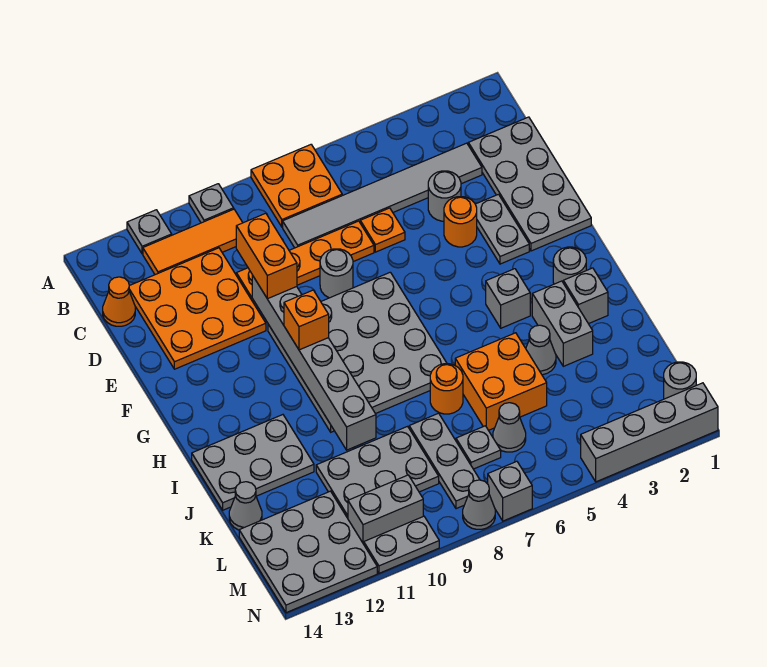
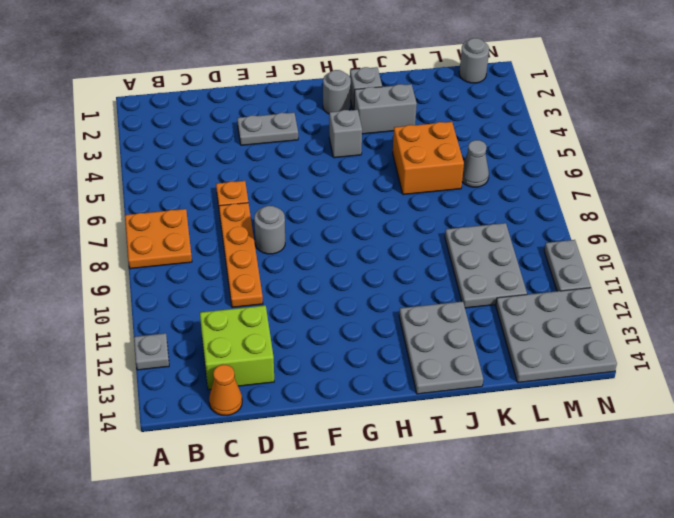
lime brick C12:D13 level 1 -> orange plate C11:E13 level 1
none -> grey plate A10 level 1
none -> orange tile B10:B12 level 1
none -> grey plate C1:F2 level 1
none -> grey tile C3:C8 level 1

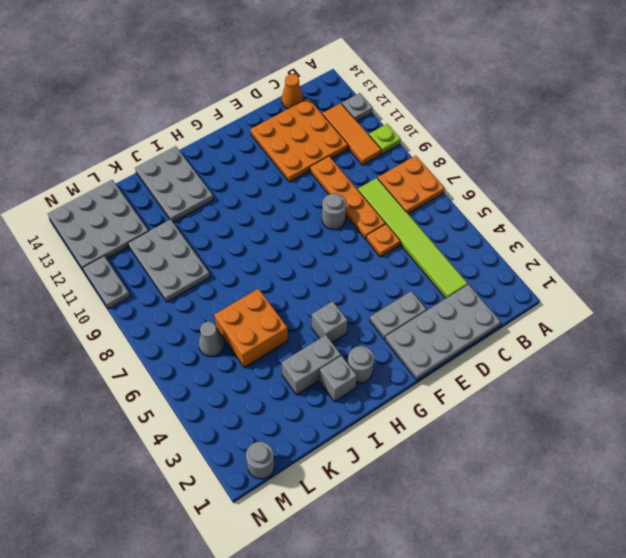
lime plate A10 level 1 -> grey plate A10 level 1
lime tile C3:C8 level 1 -> grey tile C3:C8 level 1
none -> grey round brick D4 level 1
none -> orange round brick E4 level 1
none -> grey plate F7:I10 level 1
none -> grey cone J4 level 1

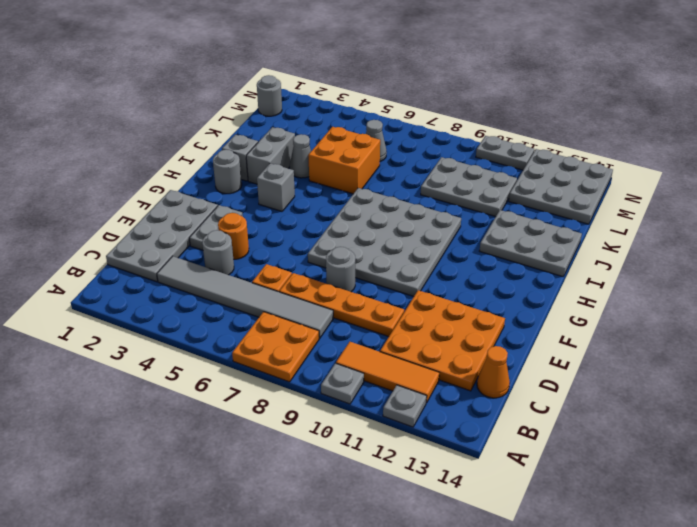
none -> orange round brick J7 level 1
none -> grey plate K8:M8 level 1
none -> grey cone K14 level 1
none -> grey plate L7 level 1

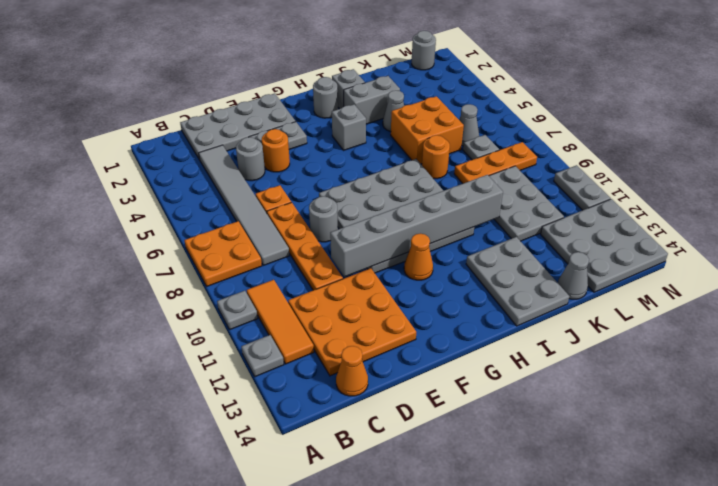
orange cone G11 level 1 -> none
orange plate K8:M8 level 1 -> grey plate K8:M8 level 1
none -> grey brick M10:M11 level 1
none -> grey brick N1:N4 level 1
none -> grey brick N7 level 1
none -> grey cone N8 level 1

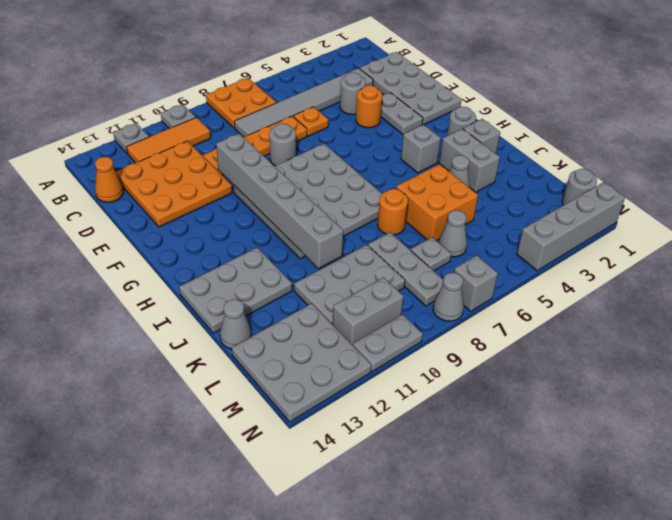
none -> orange brick D10:E10 level 3
none -> orange brick G10 level 3

